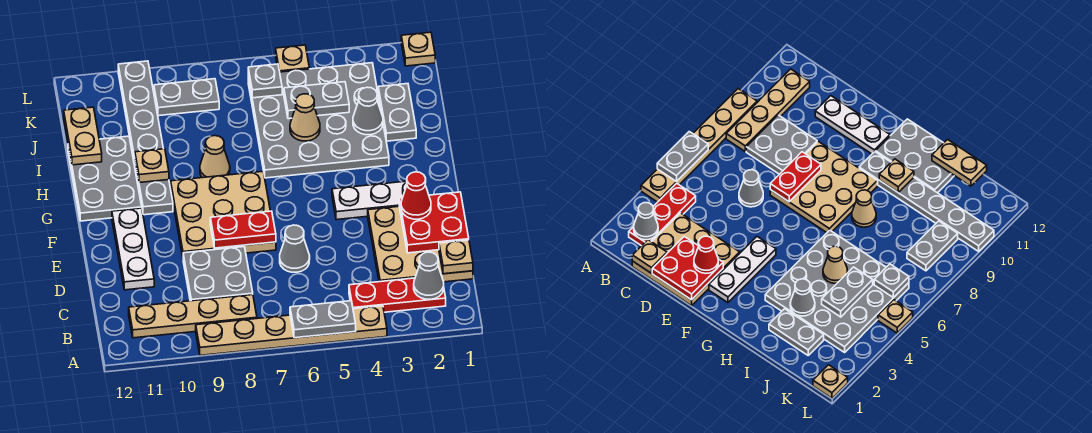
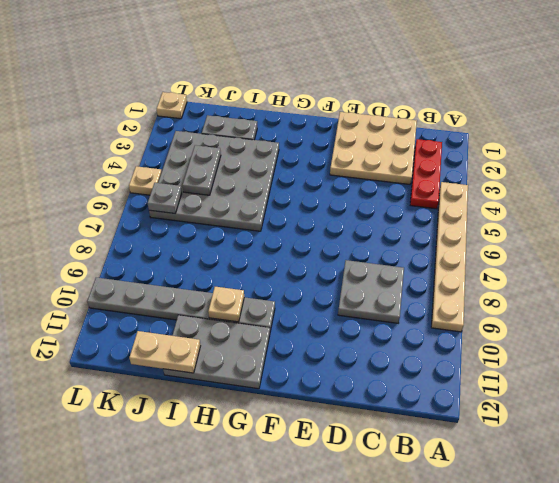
none -> tan plate B8:B11 level 1
none -> grey cone D6 level 1
none -> white plate D11:F11 level 1

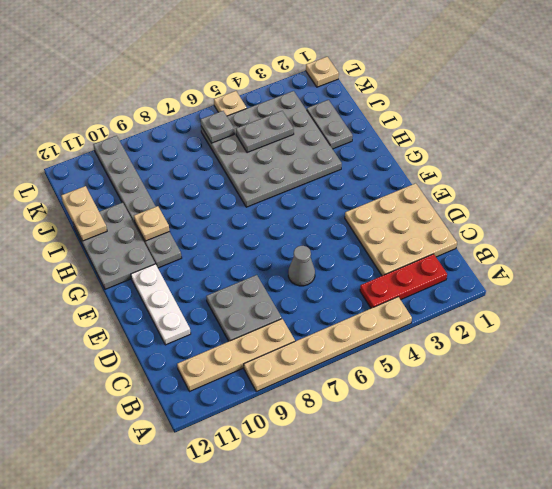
none -> tan plate E7:G9 level 1
none -> white plate F2:F4 level 1
none -> tan cone H8 level 1

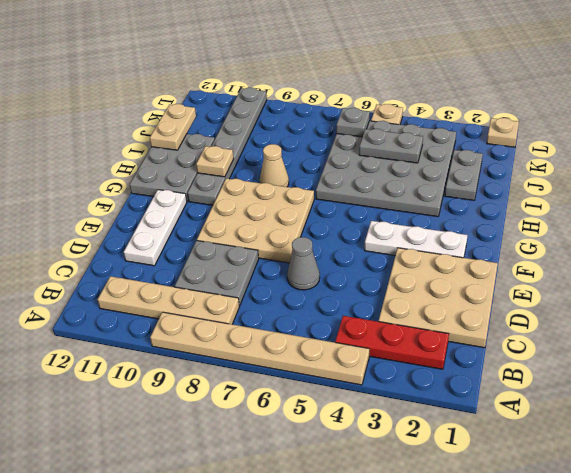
none -> grey plate K8:K9 level 1
none -> grey plate A5:A6 level 2
none -> grey cone B2 level 2

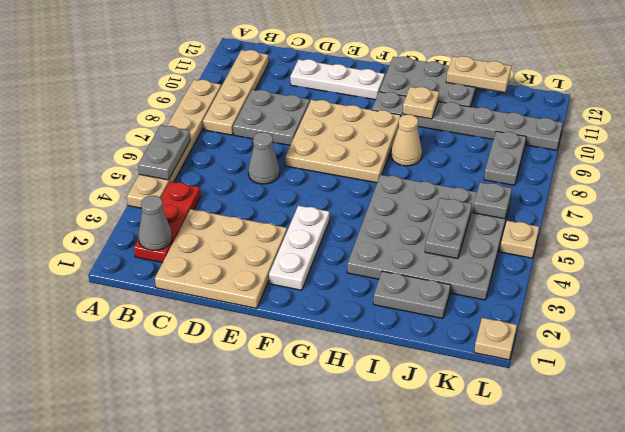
none -> tan plate C1 level 2
none -> red plate D1:E2 level 2
none -> red plate E7:E8 level 2

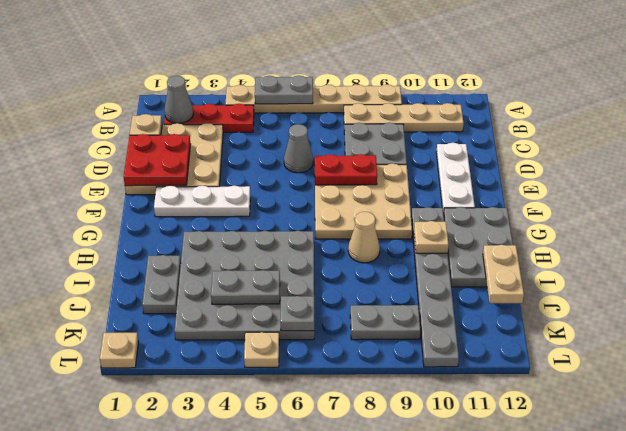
none -> grey cone I3 level 2
none -> tan cone I5 level 2
none -> red cone E2 level 3

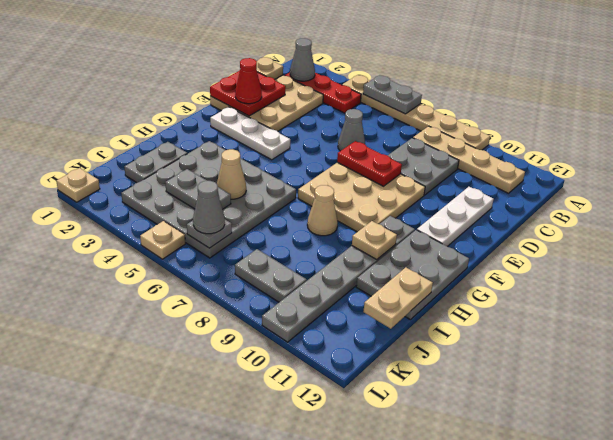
grey cone K6 level 3 -> grey cone I3 level 2

